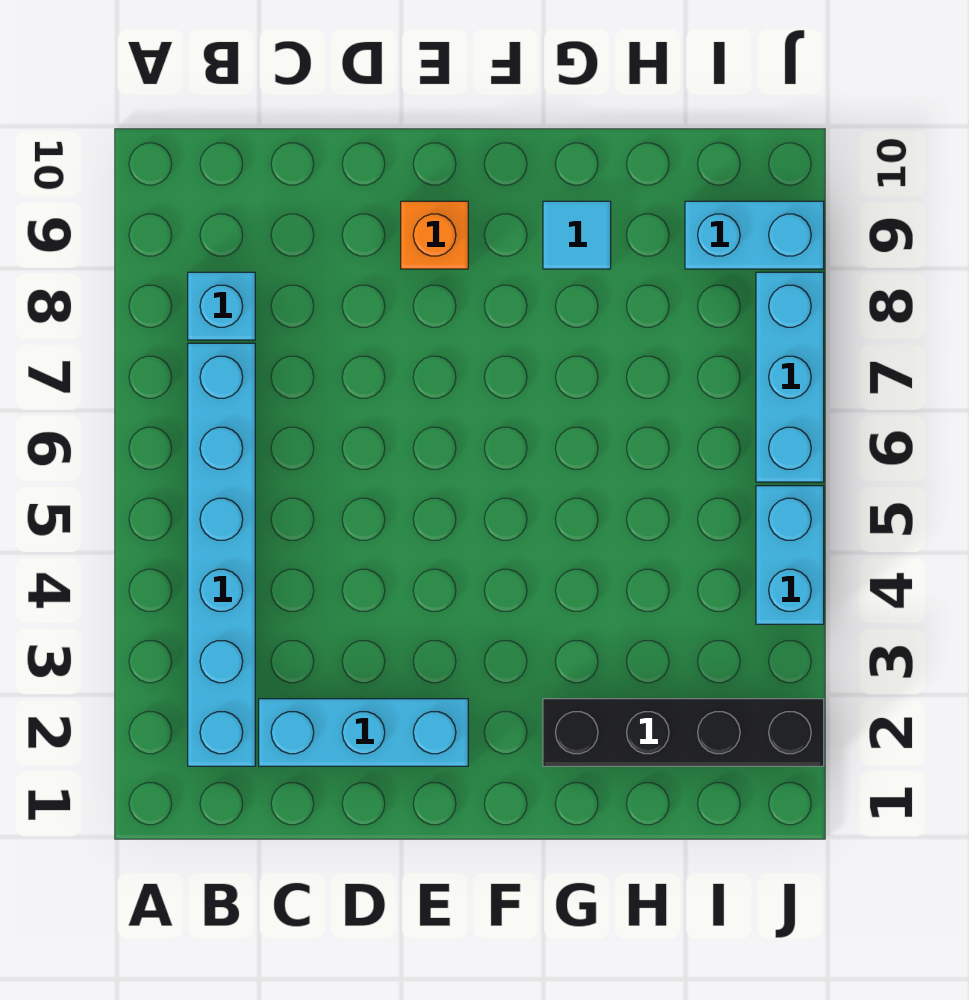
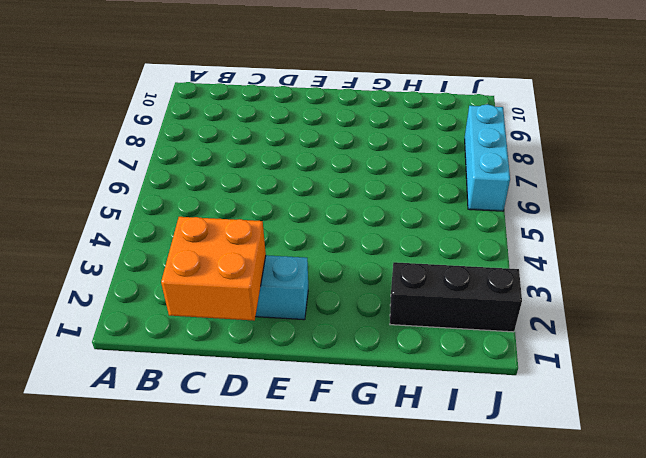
orange brick C1:D2 level 2 -> none
black brick H2:J2 level 1 -> black brick G2:J2 level 1
none -> cyan brick B2:B7 level 1
none -> cyan brick B8 level 1

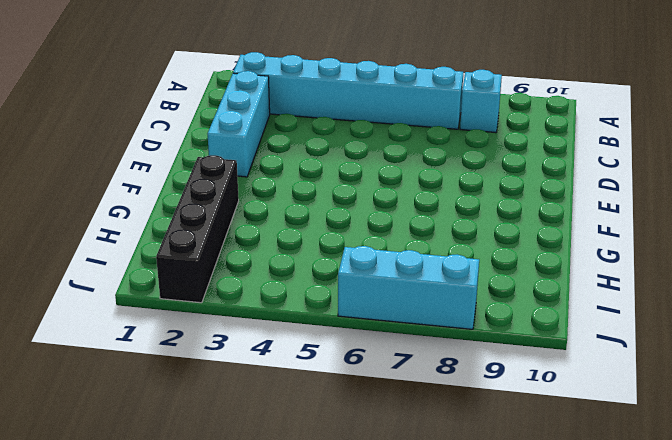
none -> orange brick E9 level 1
none -> cyan tile G9 level 1

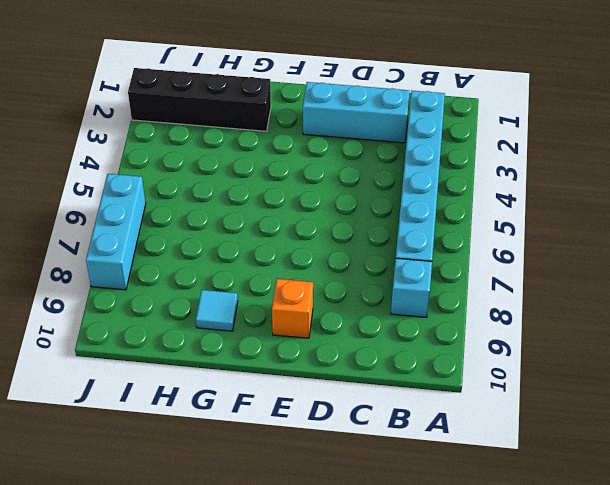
none -> cyan brick I9:J9 level 1
none -> cyan brick J4:J5 level 1

